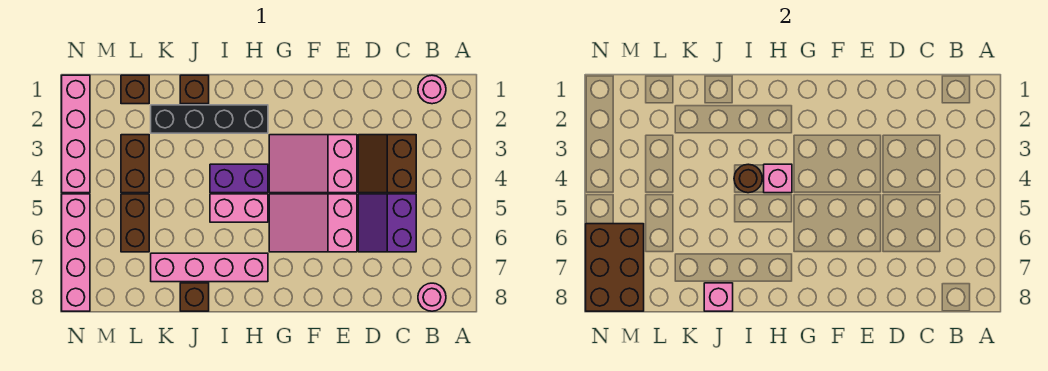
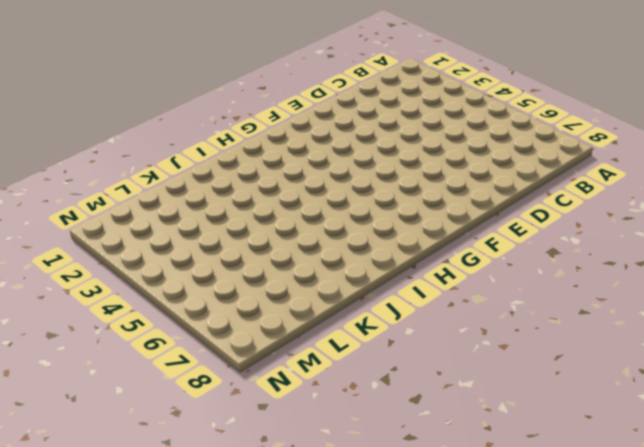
none -> pink round brick B1 level 1
none -> pink round brick B8 level 1
none -> brown slope C3:D4 level 1 top C

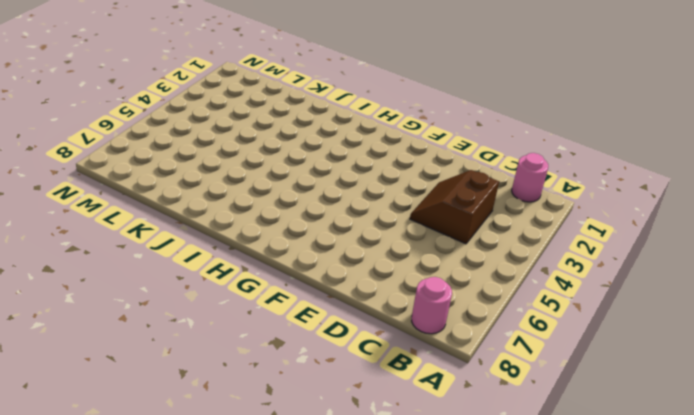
none -> purple slope C5:D6 level 1 top C
none -> pink slope E3:G4 level 1 top E
none -> pink slope E5:G6 level 1 top E

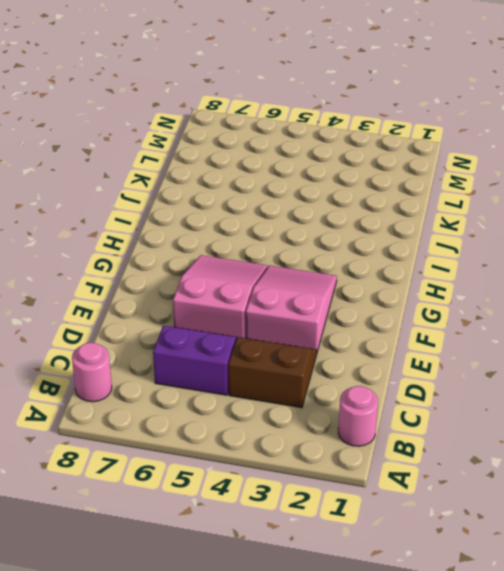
none -> black brick H2:K2 level 1
none -> purple brick H4:I4 level 1
none -> pink brick H5:I5 level 1

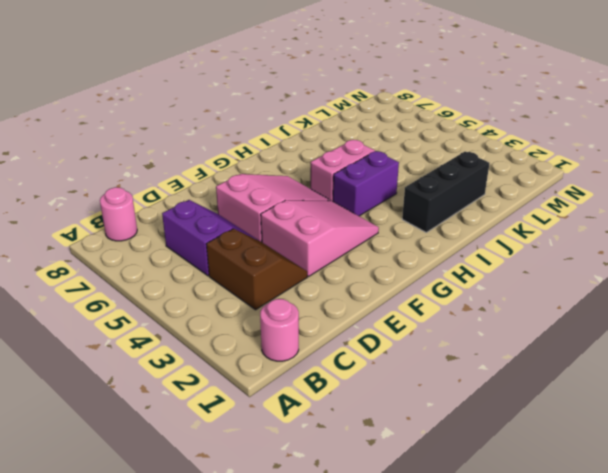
black brick I2:K2 level 1 -> black brick H2:K2 level 1
none -> pink brick H7:K7 level 1
none -> brown brick J1 level 1
none -> brown brick J8 level 1

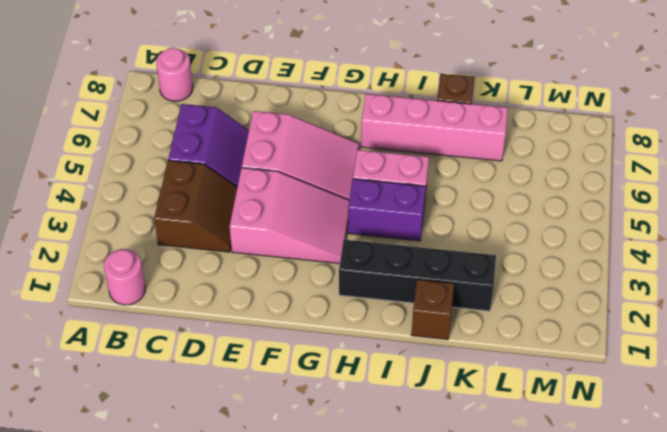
none -> brown brick L1 level 1
none -> brown brick L3:L4 level 1
none -> brown brick L5:L6 level 1

